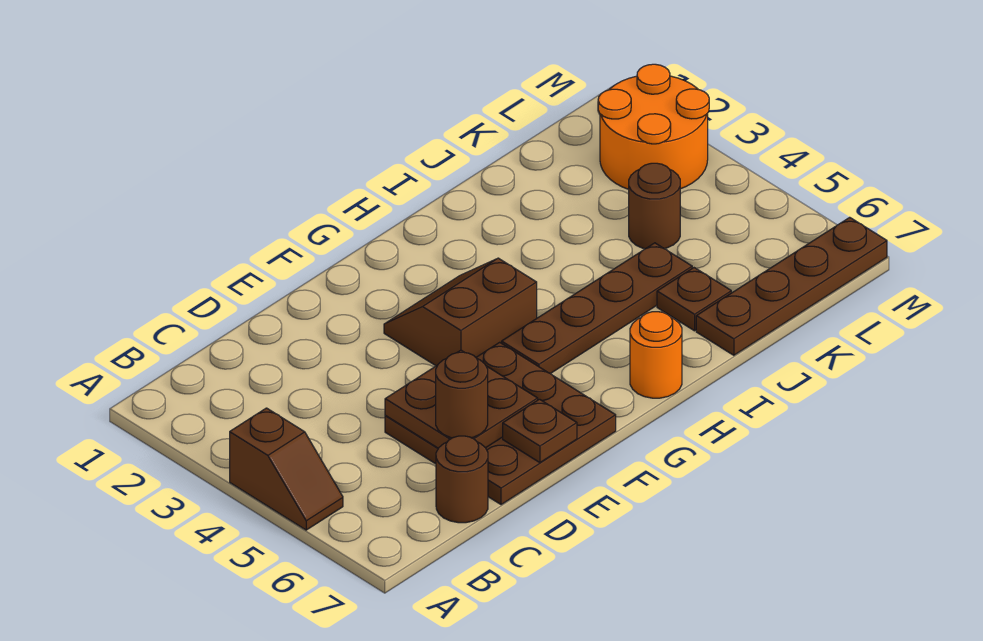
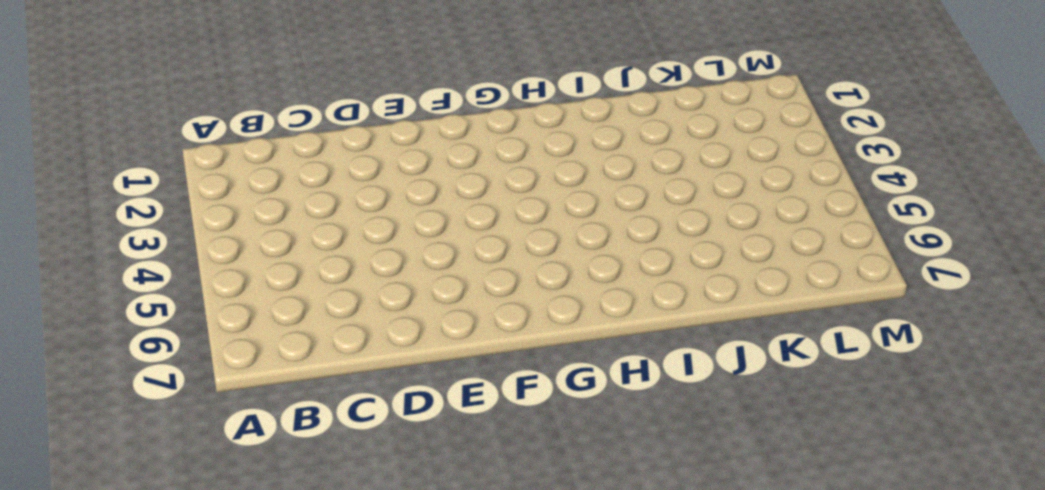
none -> brown slope A4:A5 level 1 top 4
none -> brown round brick C7 level 1
none -> brown plate D5:F7 level 1

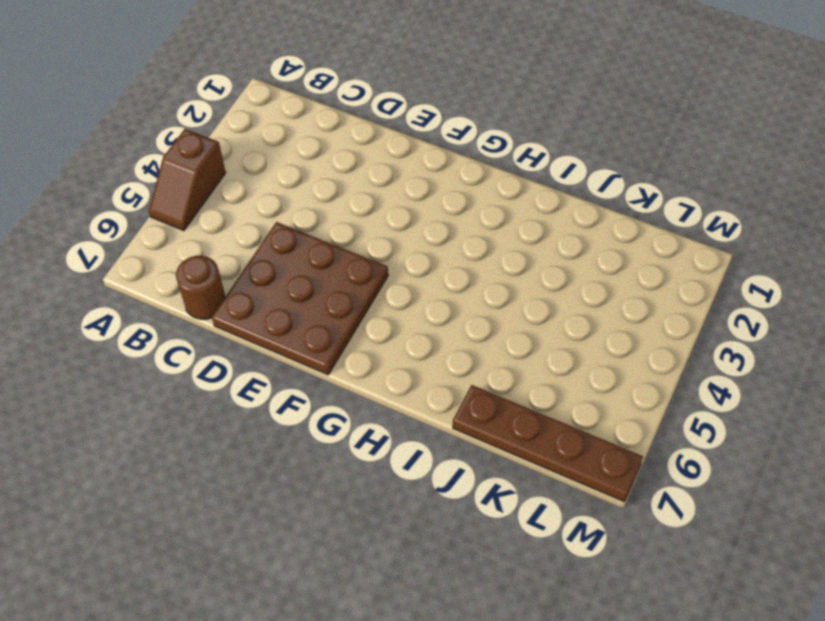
none -> brown slope F3:G4 level 1 top 4
none -> brown plate G5:J5 level 1
none -> orange round brick H7 level 1

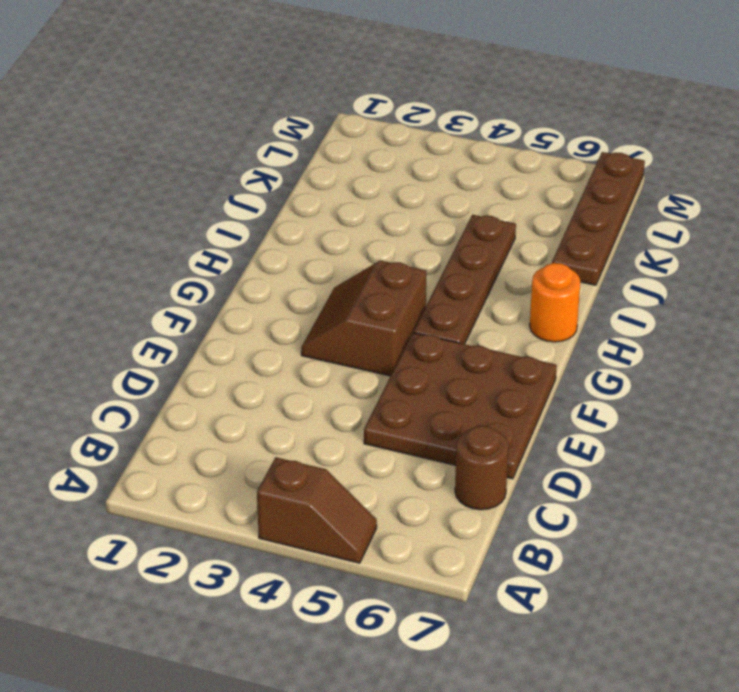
none -> brown plate J6 level 1
none -> brown round brick K4 level 1
none -> orange round brick L2:M3 level 1

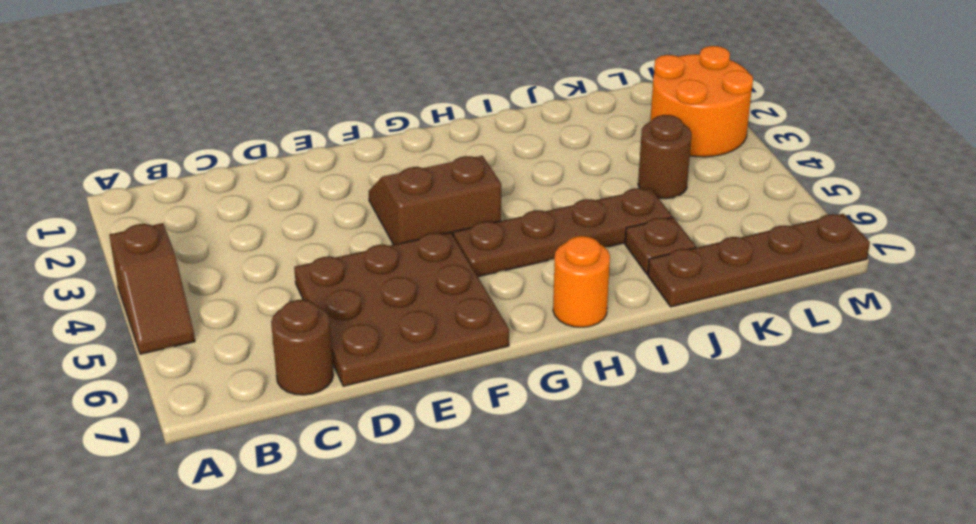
none -> brown plate D5:E6 level 2
none -> brown plate E7 level 2
none -> brown round brick D6 level 3

